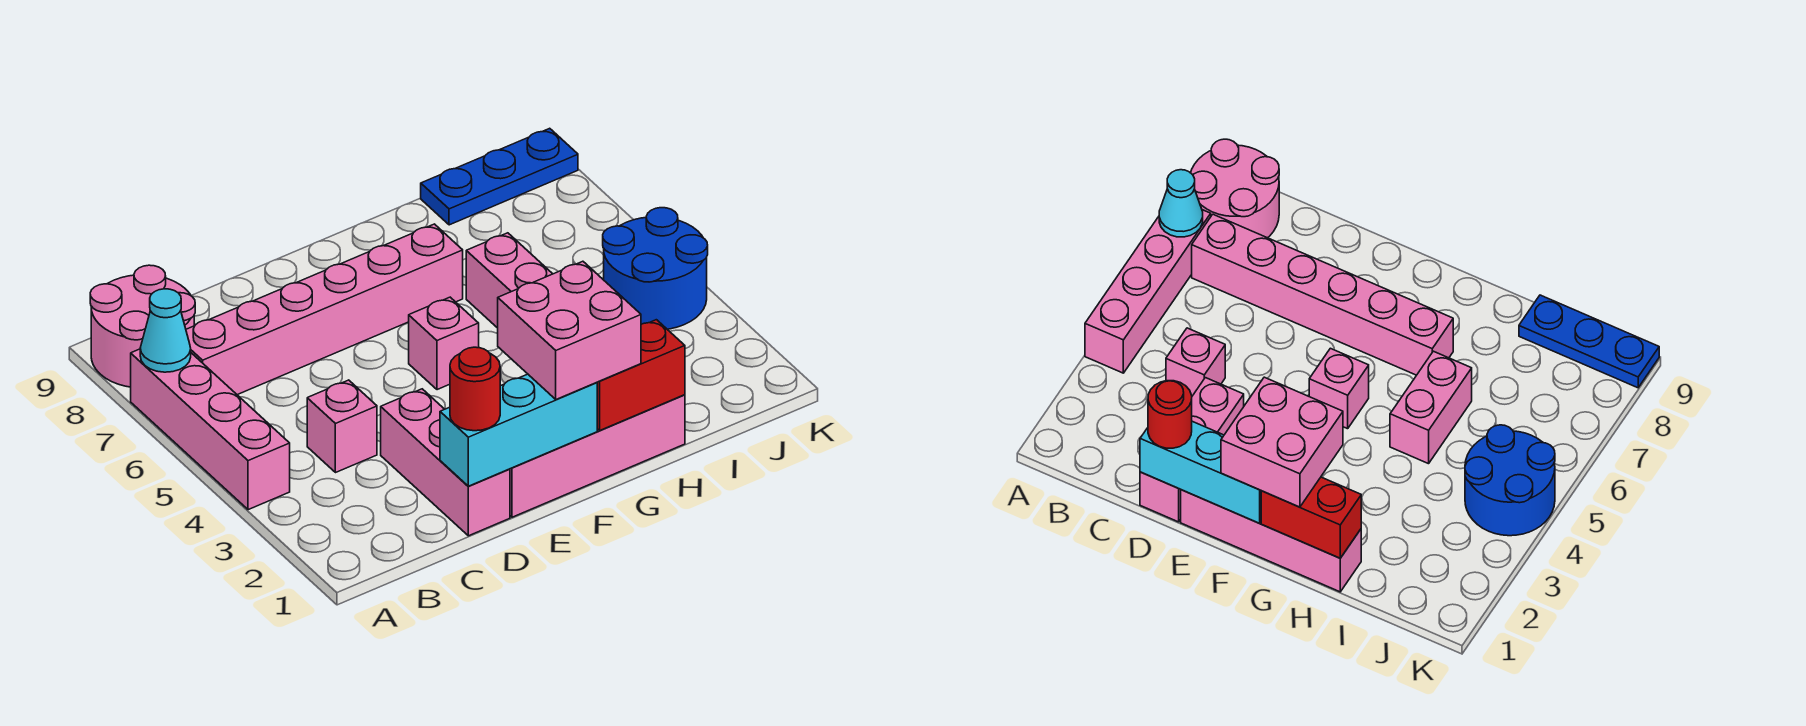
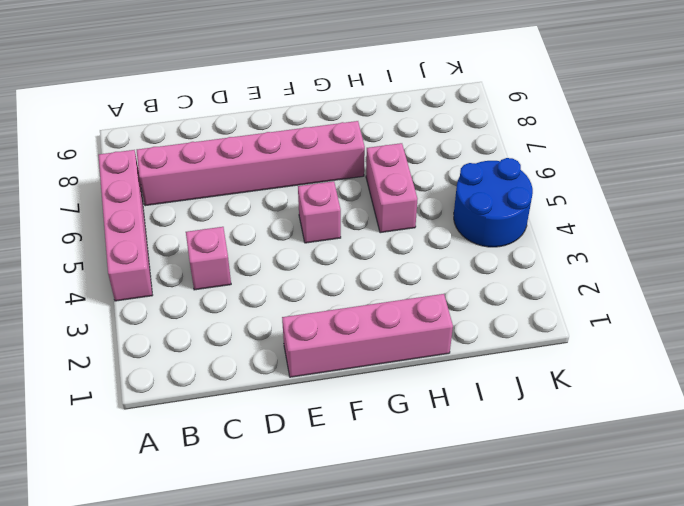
none -> pink round brick A8:B9 level 1
none -> pink brick D1:D3 level 1
none -> blue plate I9:K9 level 1

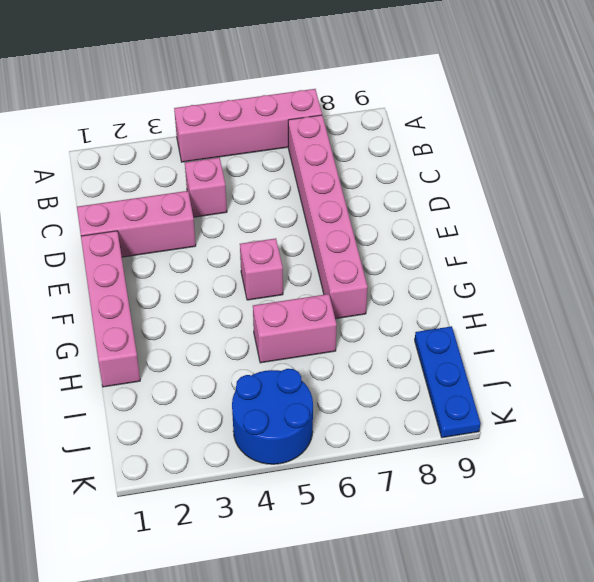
none -> pink round brick A8:B9 level 1
none -> cyan cone A7 level 2
none -> cyan brick D1:F1 level 2

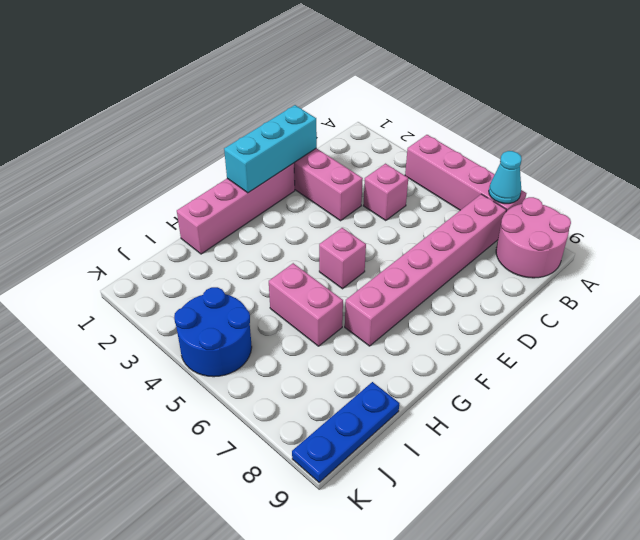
none -> red brick G1:H1 level 2
none -> red round brick D1 level 3
none -> pink brick F1:G2 level 3

